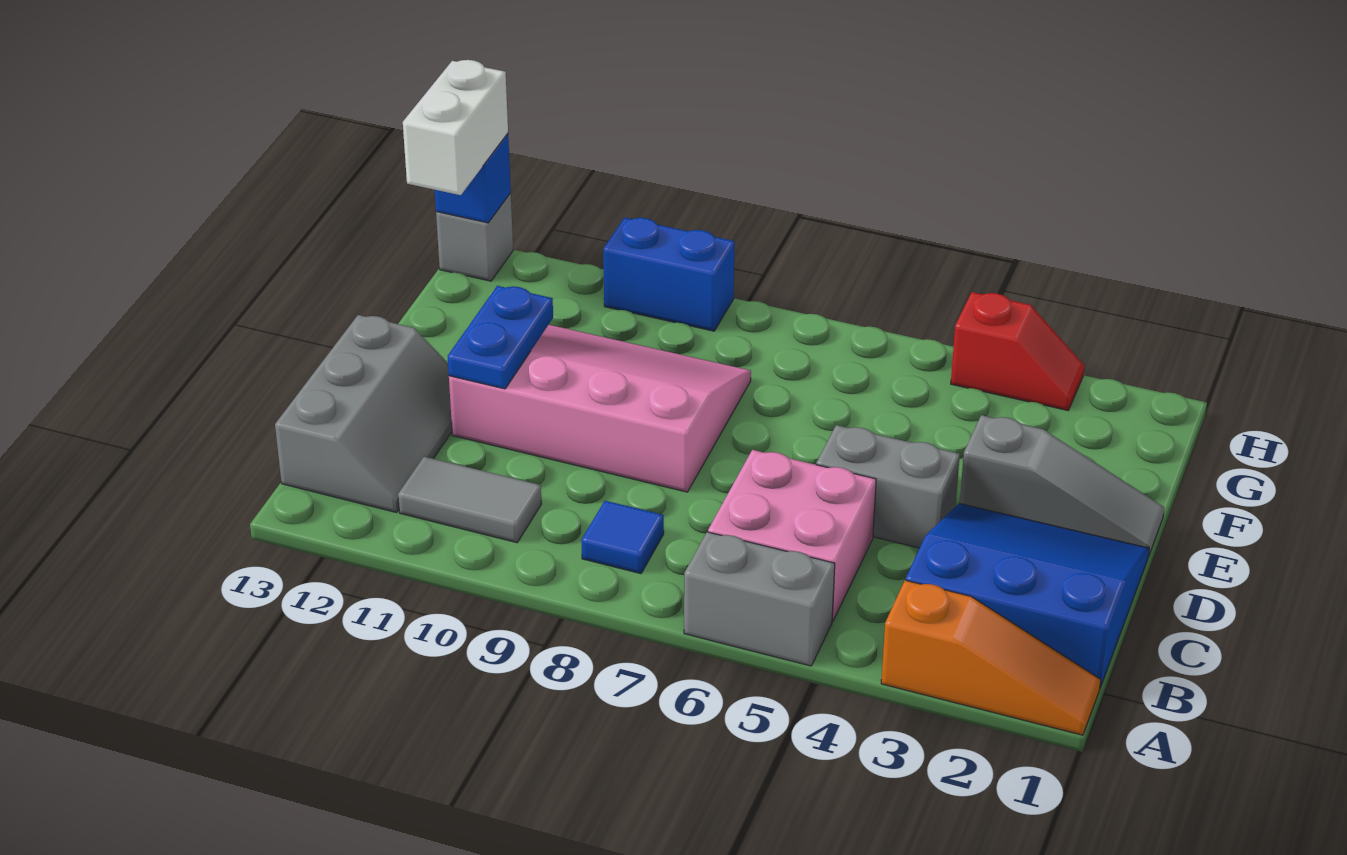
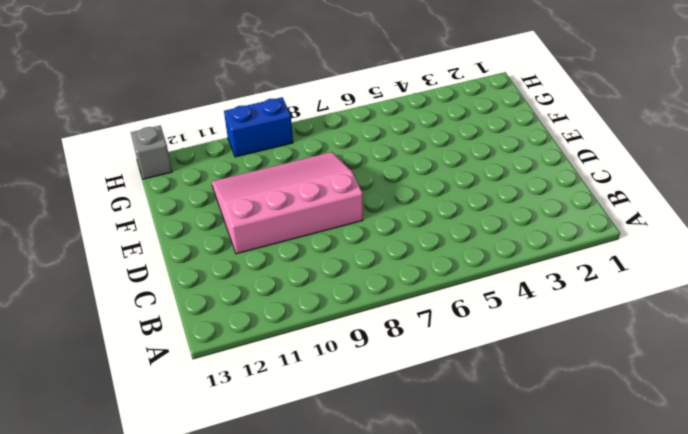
none -> orange slope A1:A3 level 1 top 3
none -> grey brick A5:A6 level 1
none -> blue slope B1:D3 level 1 top B

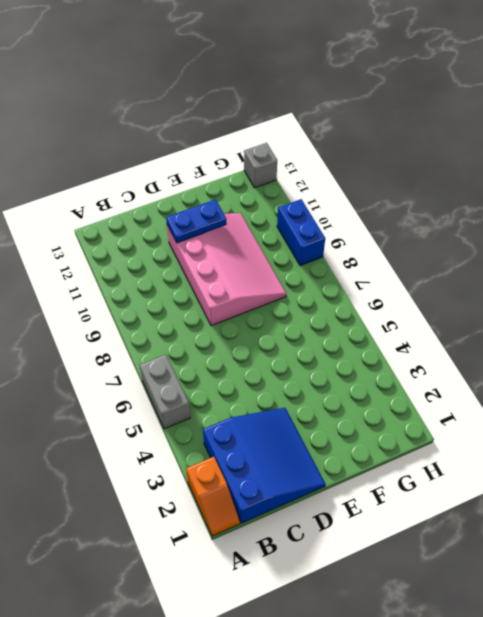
orange slope A1:A2 level 1 top 2 -> orange slope A1:A3 level 1 top 3
none -> pink brick B5:C6 level 1
none -> blue tile B8 level 1
none -> grey tile B10:B11 level 1

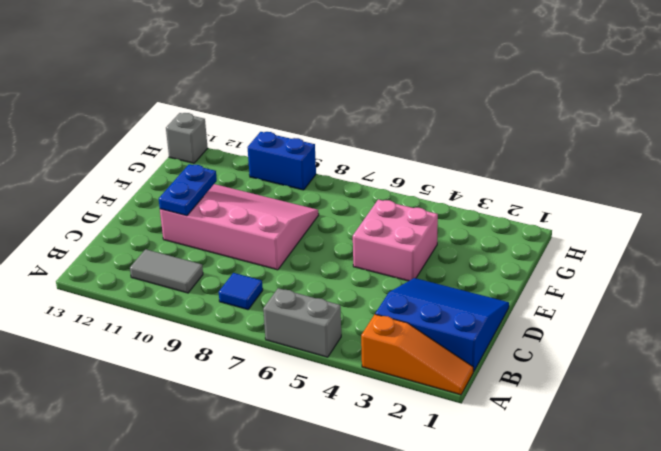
pink brick E4:F5 level 1 -> pink brick B5:C6 level 1
none -> grey slope B12:D13 level 1 top 13
none -> grey brick D4:D5 level 1
none -> grey slope E1:E3 level 1 top 3

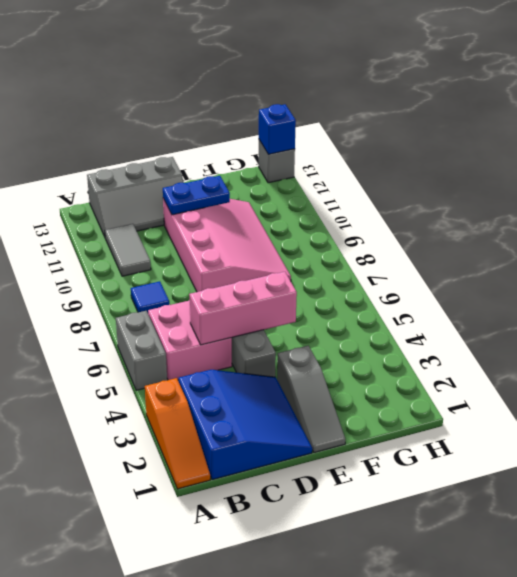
pink brick C5:E5 level 2 -> none
none -> red slope H3:H4 level 1 top 4
none -> blue brick H9:H10 level 1
none -> white brick G13:H13 level 3

